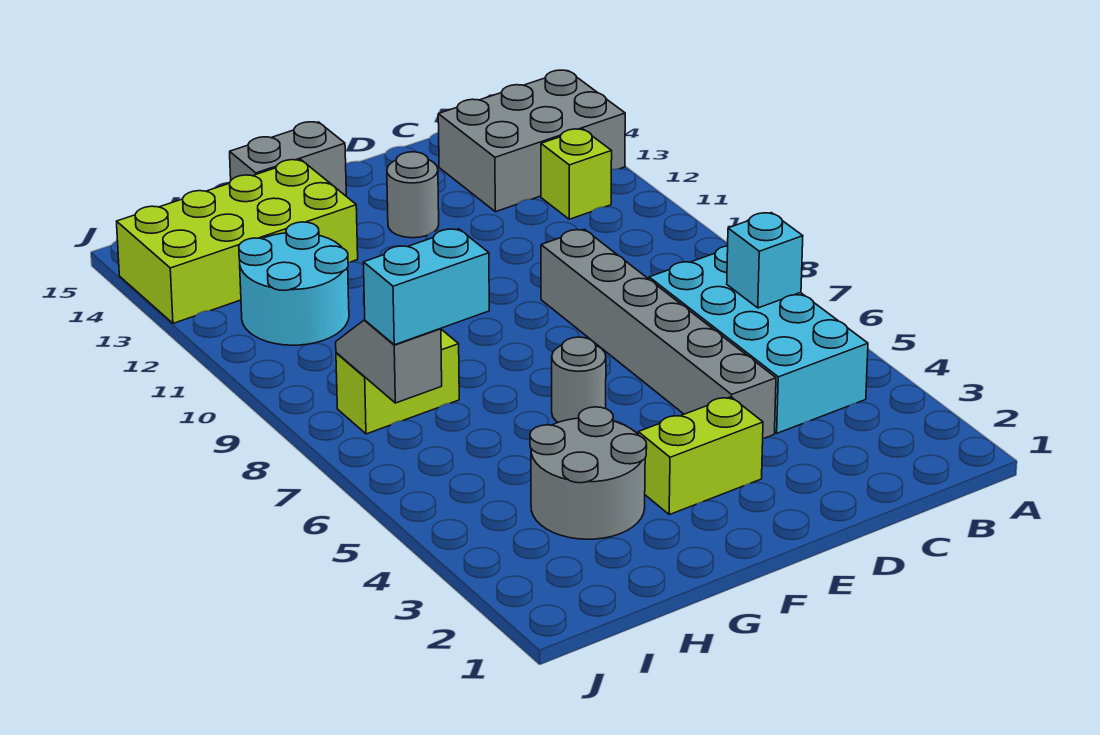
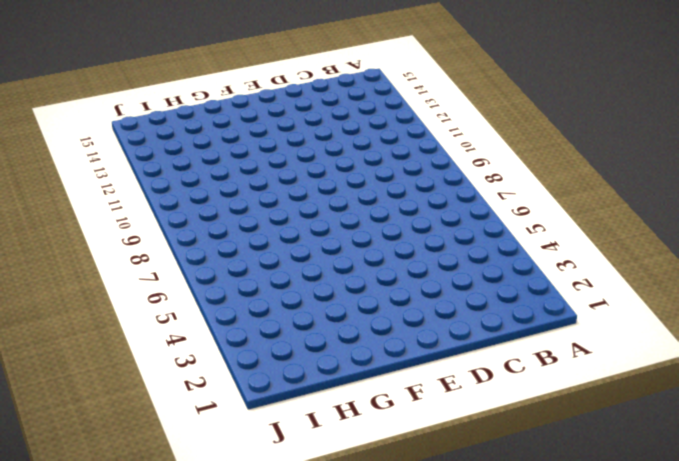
none -> grey brick A13:C14 level 1
none -> cyan brick B4:C7 level 1
none -> lime brick B12 level 1

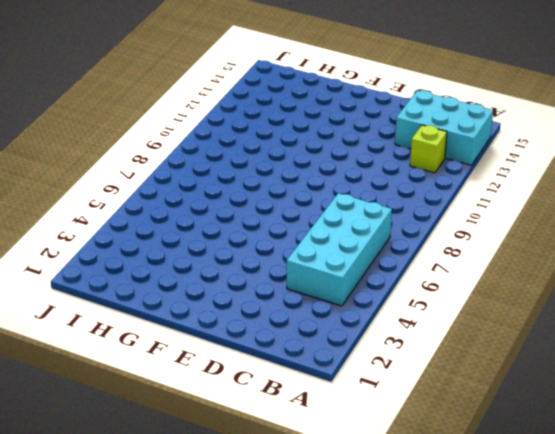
cyan brick A13:C14 level 1 -> grey brick A13:C14 level 1
none -> grey brick D4:D9 level 1
none -> lime brick E3:F3 level 1
none -> grey round brick E13 level 1

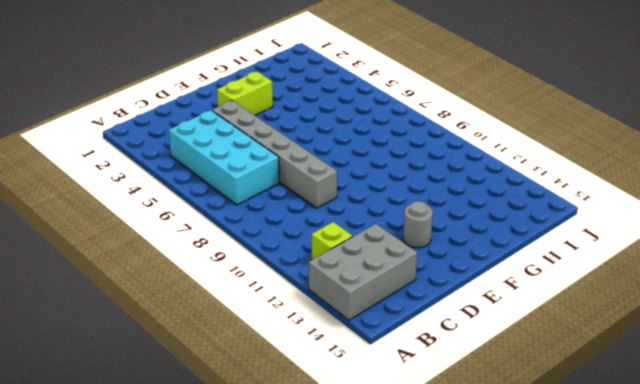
none -> grey round brick F6 level 1
none -> grey brick F15:G15 level 1
none -> grey round brick G3:H4 level 1

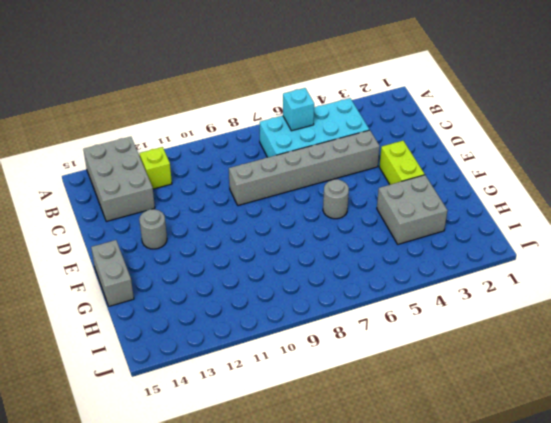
grey brick G3:H4 level 1 -> grey round brick G3:H4 level 1
none -> lime brick G13:J14 level 1
none -> lime brick H8:I8 level 1
none -> cyan round brick H11:I12 level 1

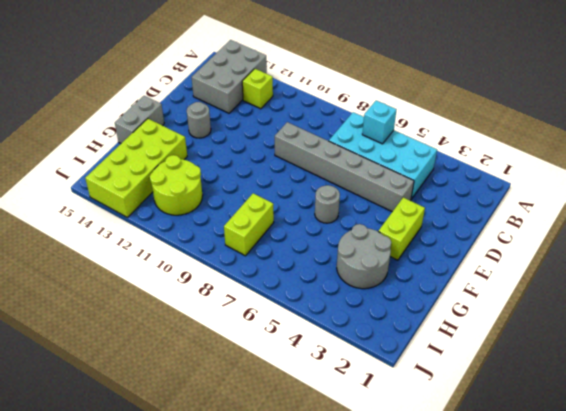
lime round brick H11:I12 level 1 -> cyan round brick H11:I12 level 1
none -> grey slope I7:I8 level 2 top 7
none -> cyan brick H7:I7 level 3

